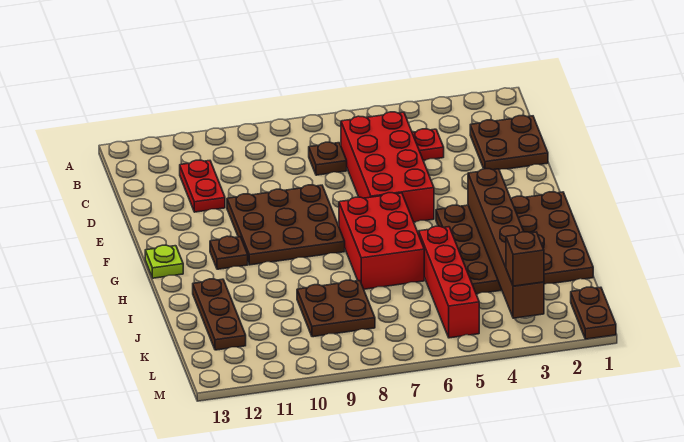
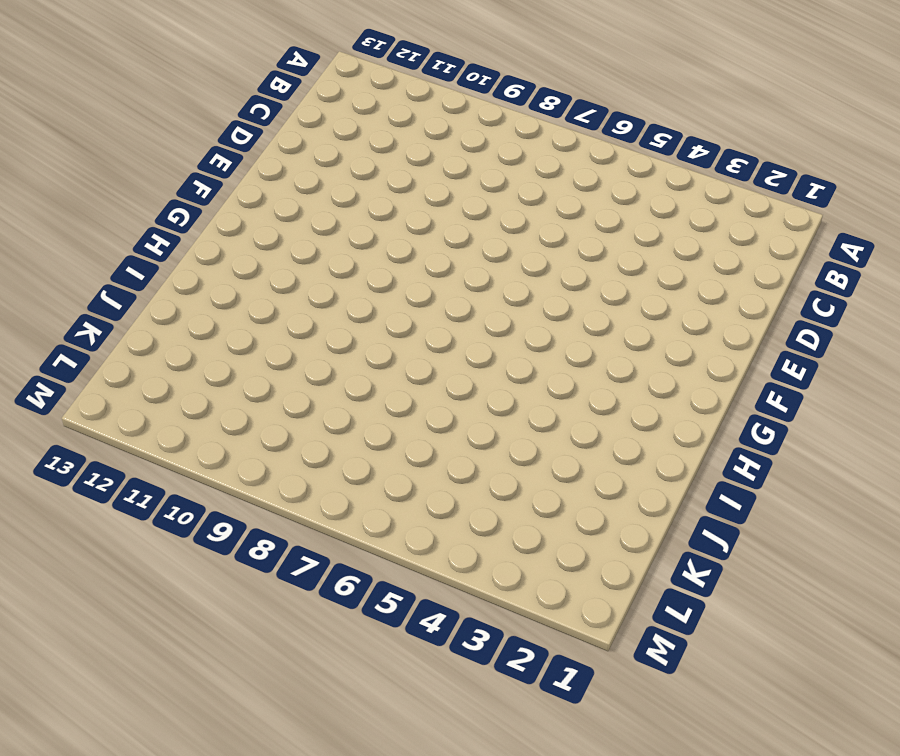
none -> brown plate C1:D2 level 1
none -> red plate C4 level 1
none -> red brick C5:F6 level 1

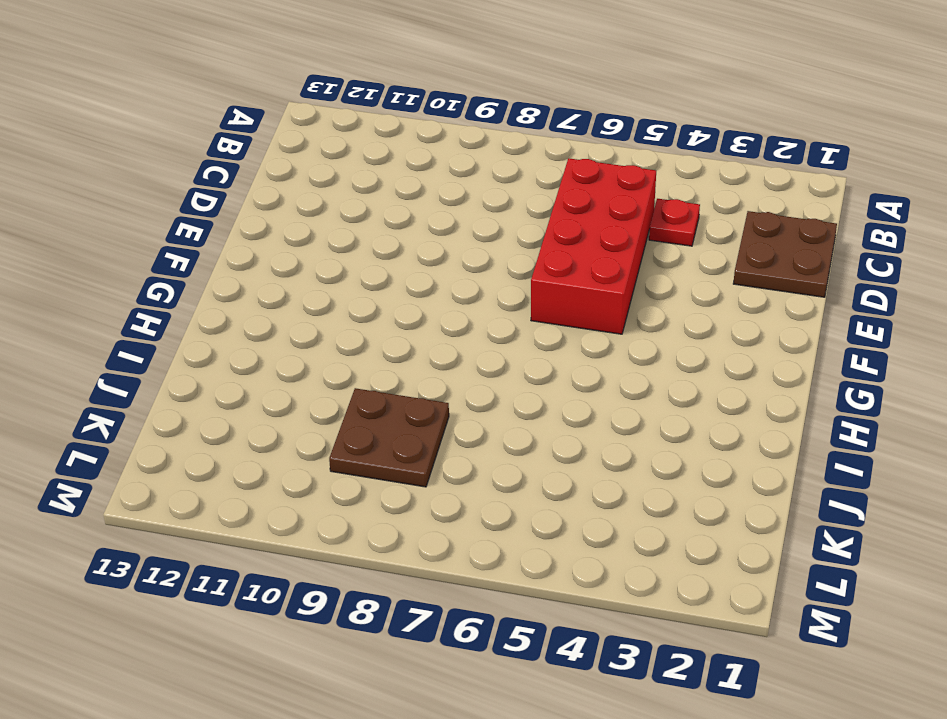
none -> brown plate C7 level 1
none -> red plate C11:D11 level 1
none -> brown plate E8:G10 level 1

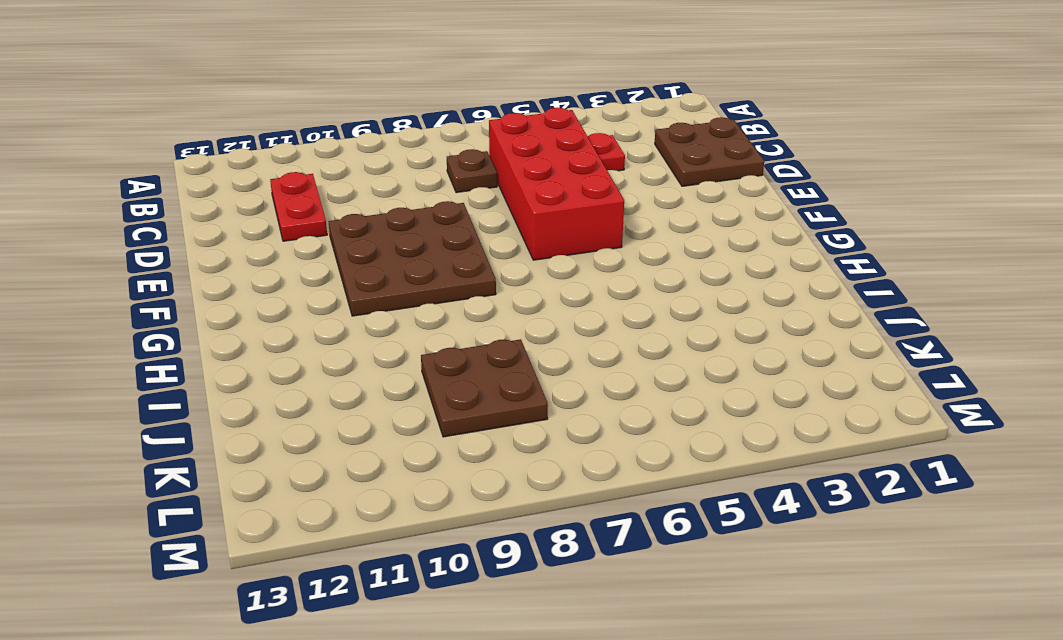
none -> brown plate G1:J4 level 1
none -> red brick G6:I7 level 1
none -> brown plate G11 level 1

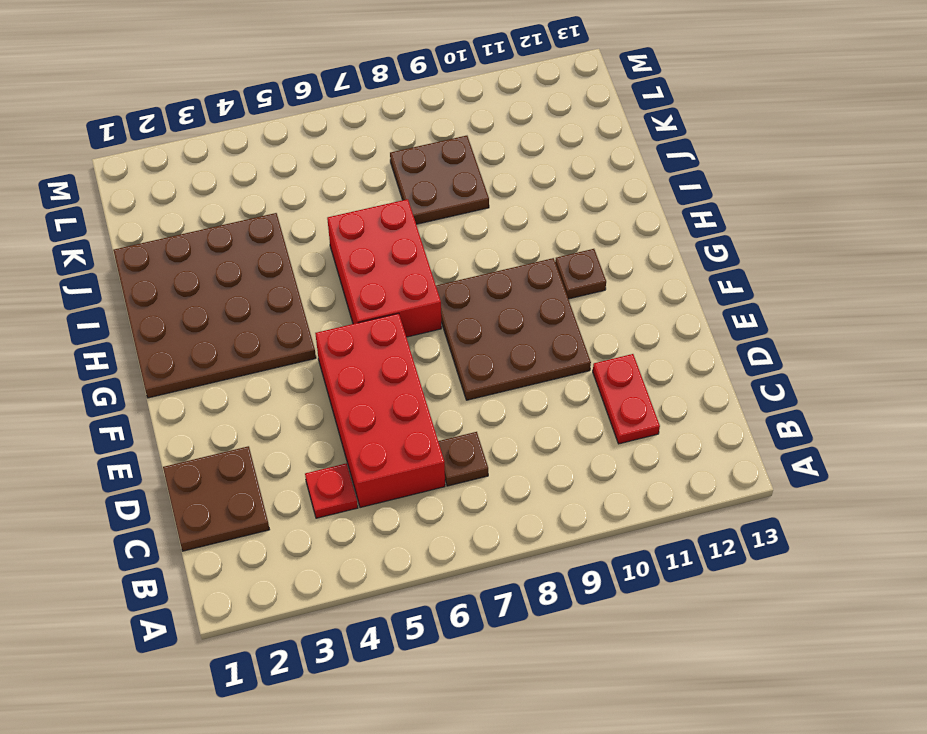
none -> lime plate G13 level 1
none -> red brick I5:L5 level 1
none -> brown plate I12:K12 level 1

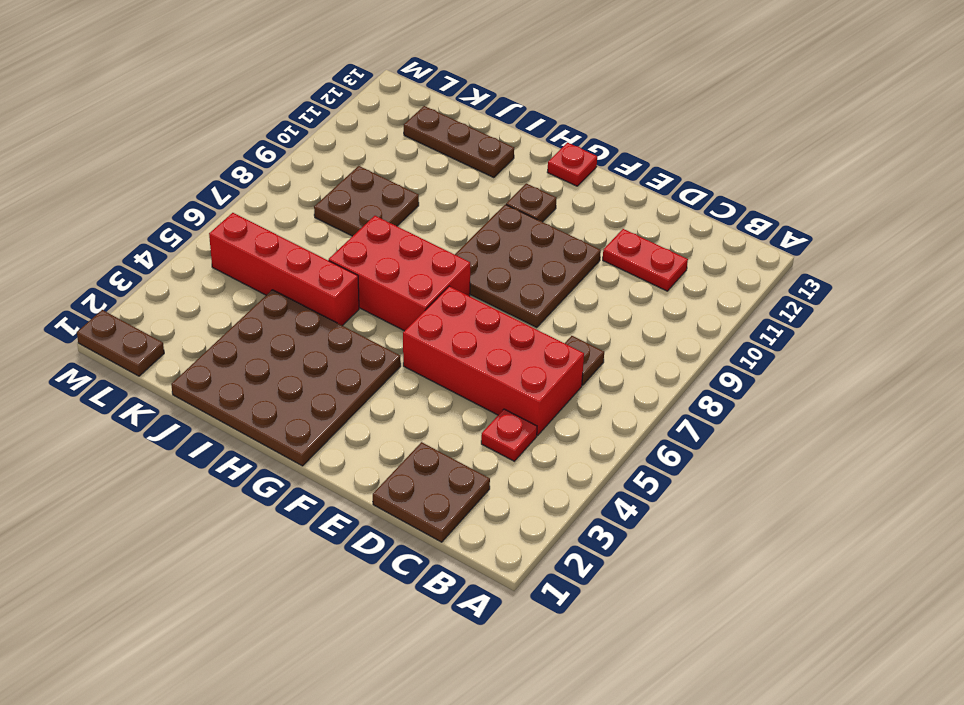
red plate G13 level 1 -> lime plate G13 level 1
none -> brown brick G3:L3 level 2
none -> brown brick L3 level 3

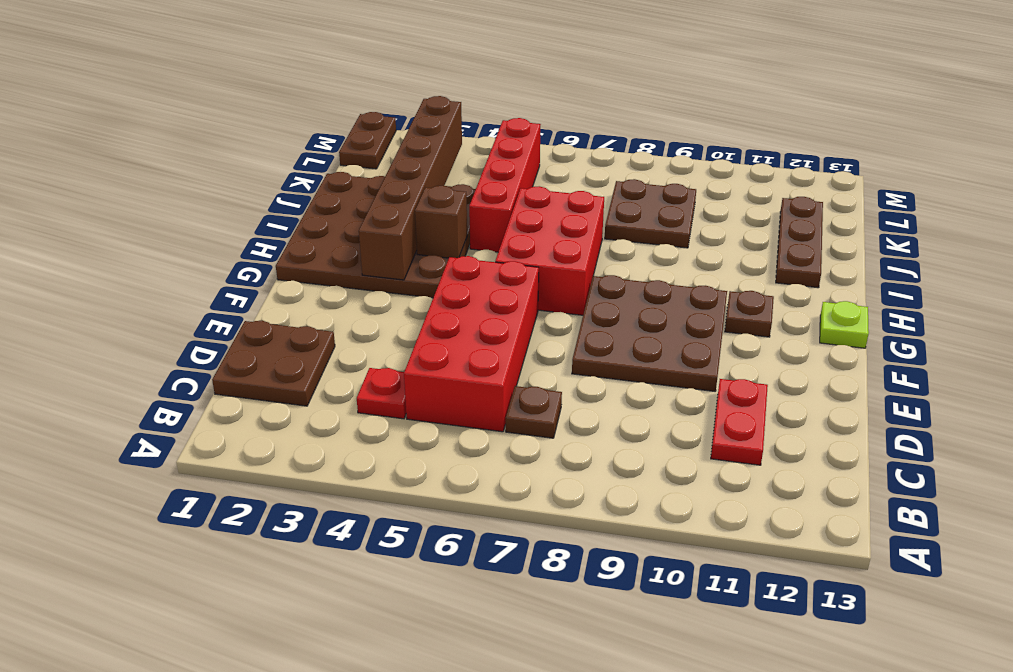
brown brick H4 level 2 -> brown brick L3 level 3

